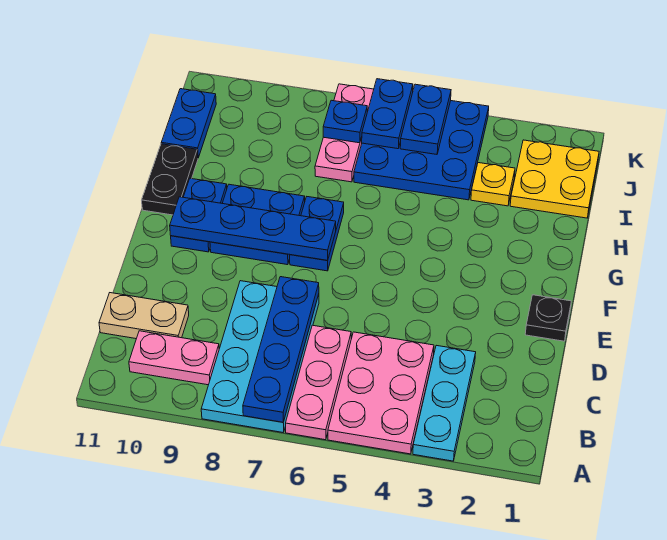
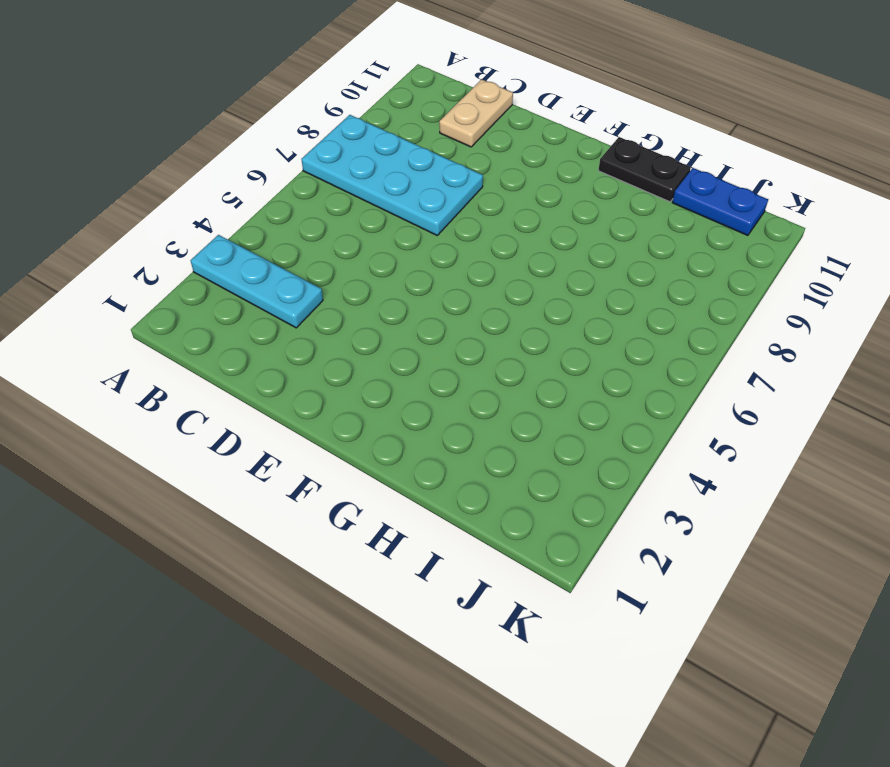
none -> pink plate A4:C5 level 1
none -> pink plate A6:C6 level 1
none -> pink plate B9:B10 level 1

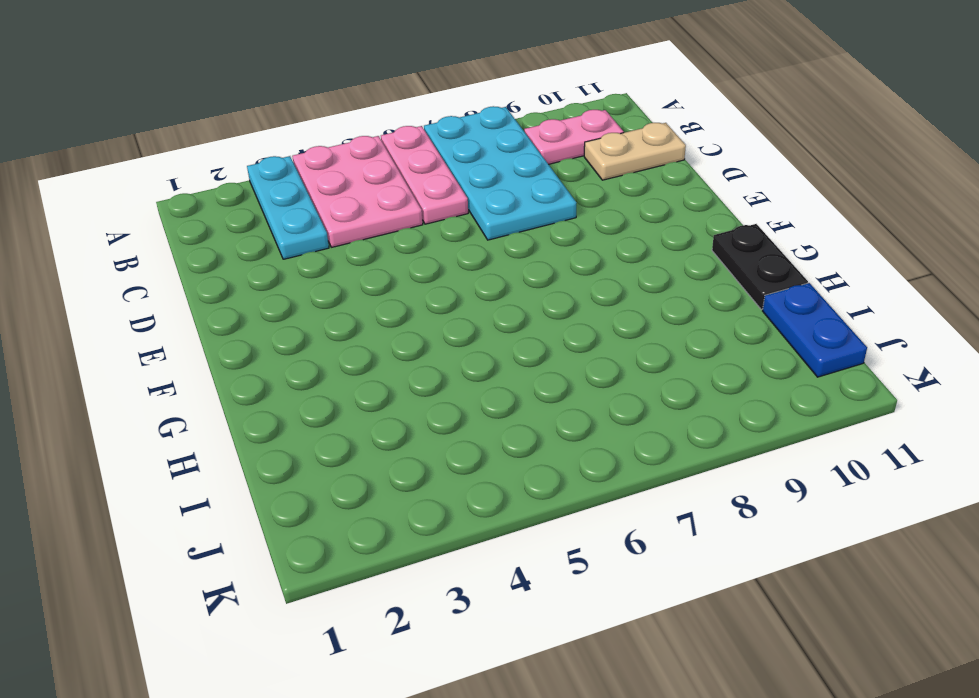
none -> black plate E1 level 1
none -> blue plate F7:G7 level 1
none -> blue plate F8:G9 level 1

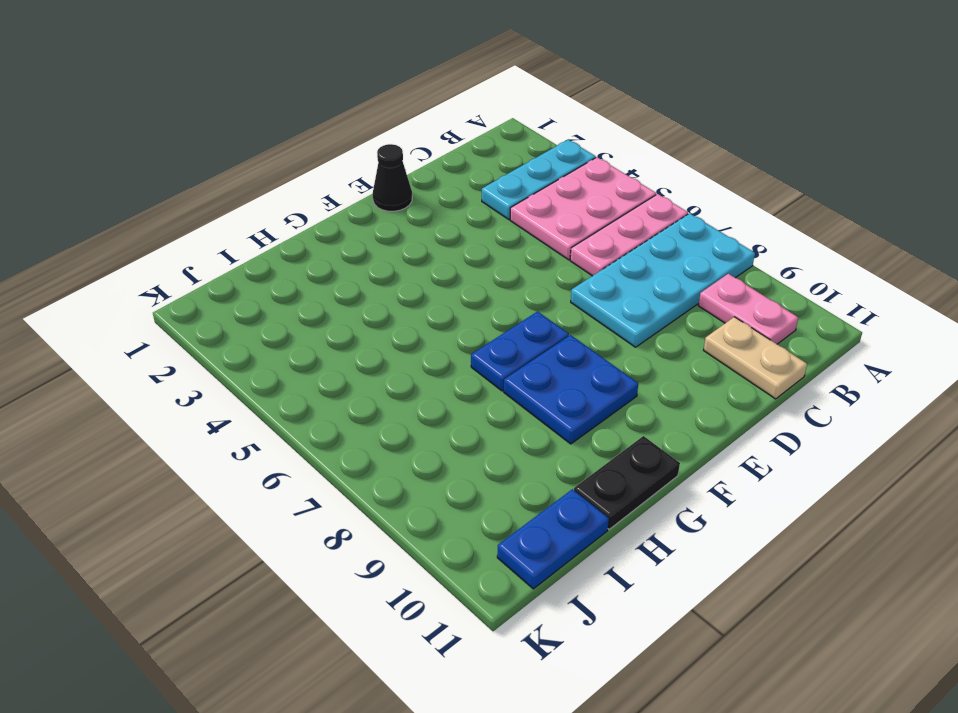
black cone E1 level 1 -> black plate E1 level 1
none -> blue plate F10:G10 level 1
none -> yellow plate I1:J2 level 1
none -> yellow plate I3 level 1

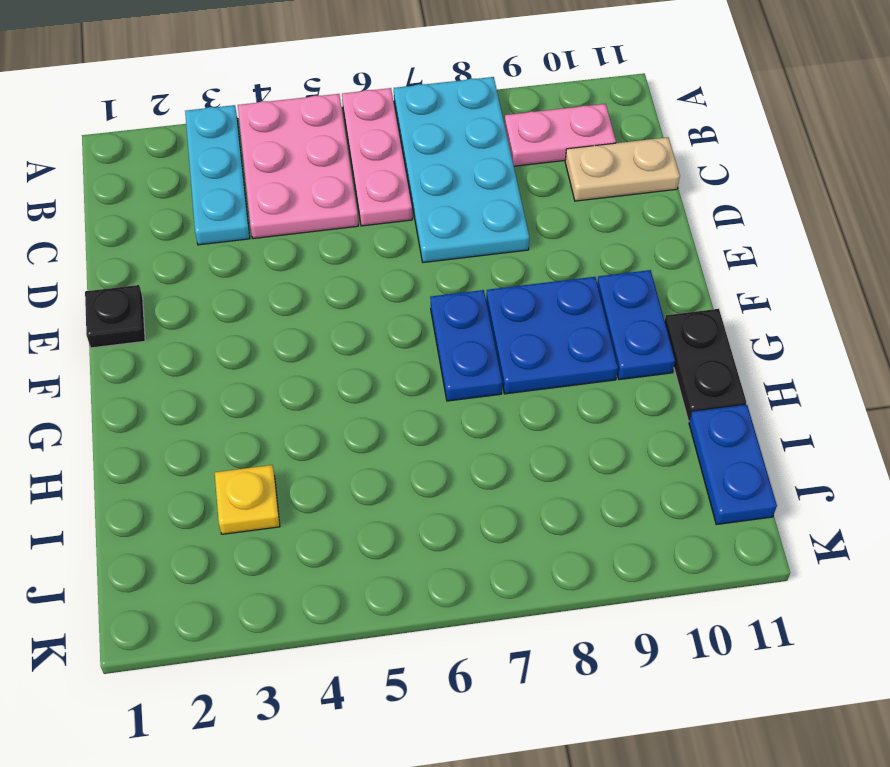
none -> yellow plate I1:J2 level 1
none -> blue plate I4:K6 level 1
none -> pink plate I7:K7 level 1

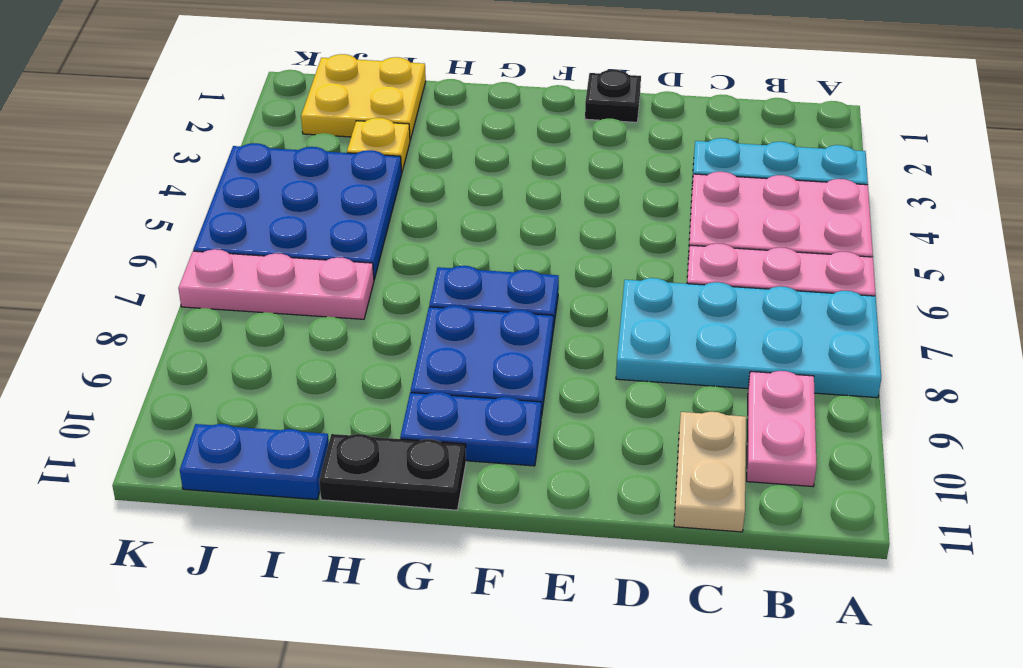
none -> blue plate A7:D7 level 2
none -> blue plate F7:F10 level 2
none -> blue plate J5:K5 level 2

